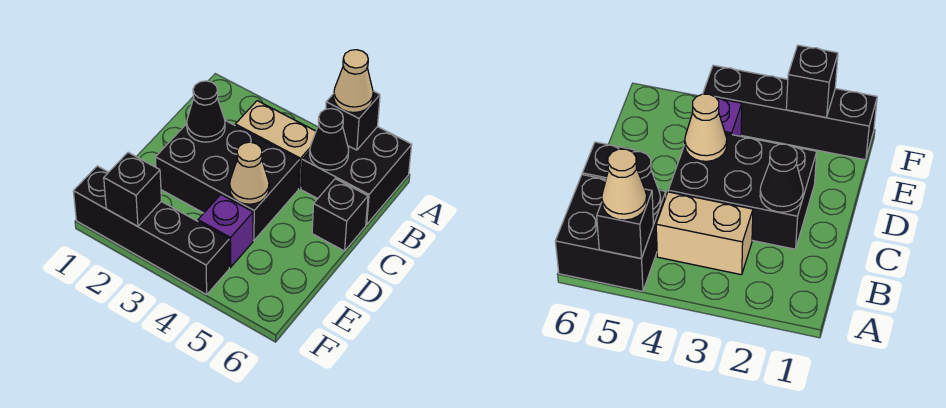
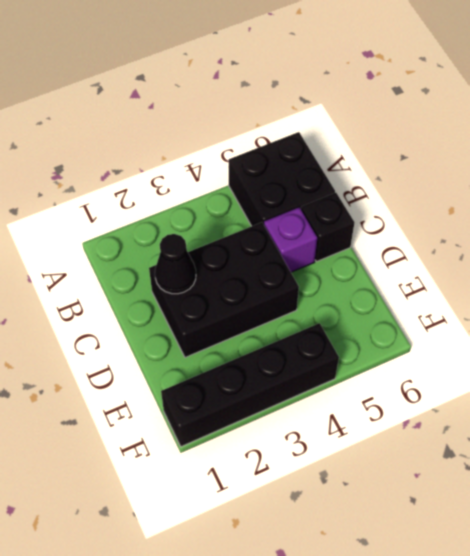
purple brick C5 level 1 -> purple brick E4 level 1
none -> tan brick B3:B4 level 1
none -> black brick A5 level 2
none -> black cone B5 level 2

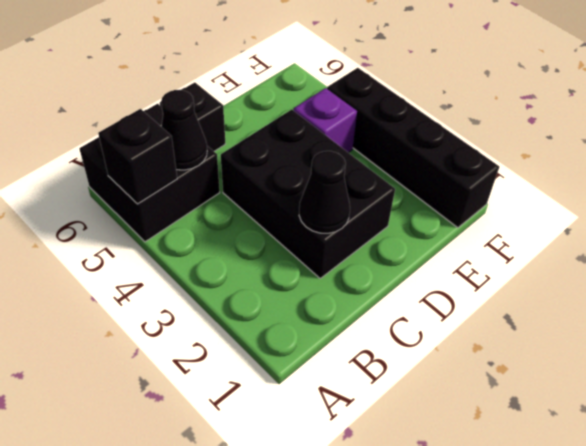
none -> tan brick B3:B4 level 1
none -> tan cone D4 level 2
none -> black brick F2 level 2

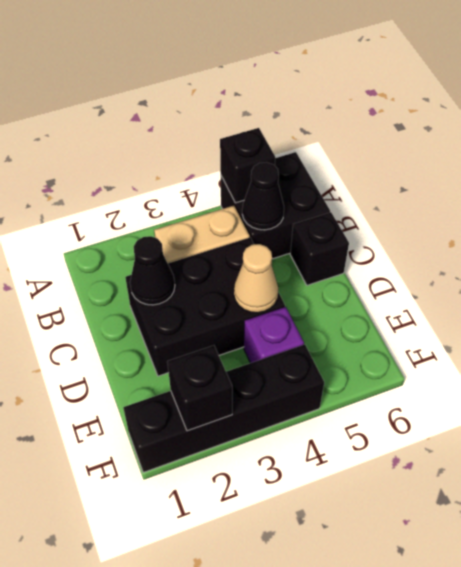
none -> tan cone A5 level 3

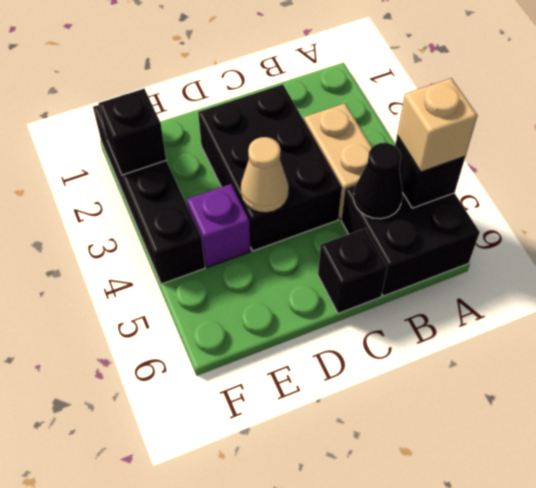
tan brick A5 level 3 -> tan cone A5 level 3
none -> black cone C2 level 2

